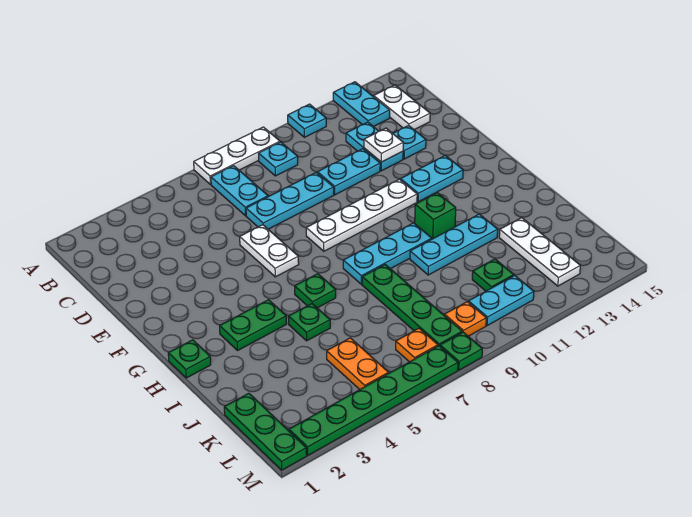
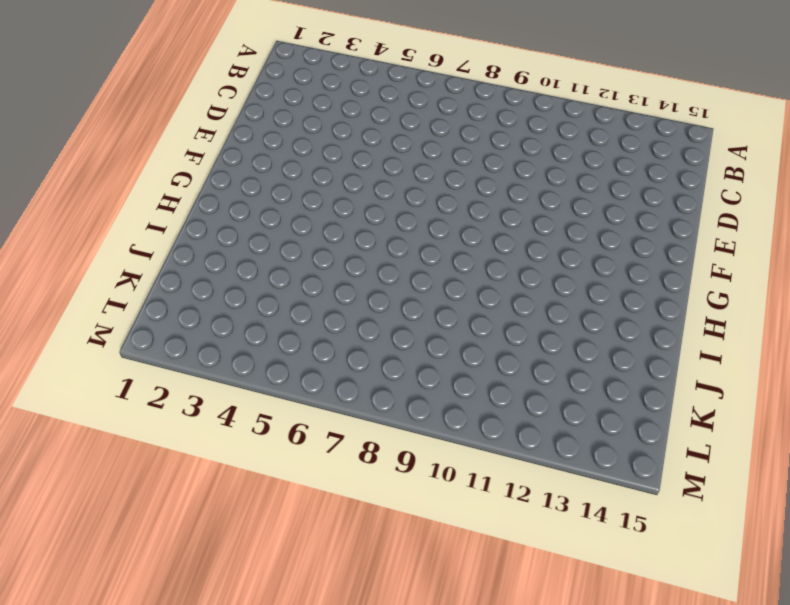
none -> white plate A7:A9 level 1
none -> cyan plate A11 level 1
none -> cyan plate A13:B13 level 1
none -> cyan plate B7:C7 level 1

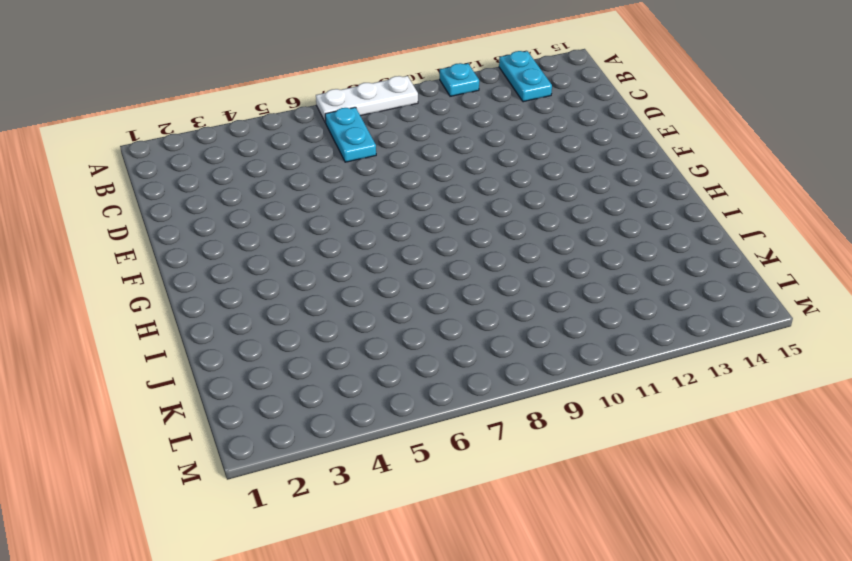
none -> cyan plate B9 level 1
none -> white plate B14:C14 level 1
none -> cyan plate C12:D12 level 1
none -> cyan plate D7:D9 level 1

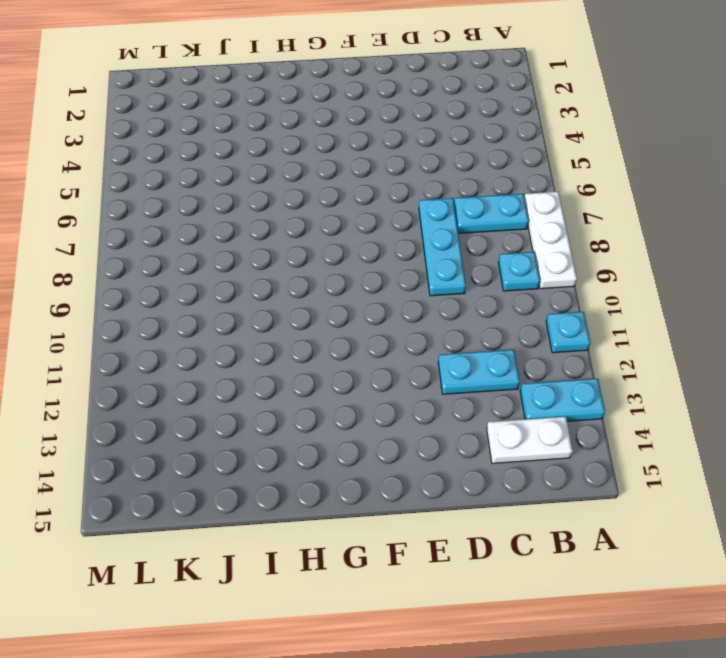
none -> cyan plate D10:D11 level 1
none -> cyan plate D13 level 1
none -> white plate E6:F6 level 1
none -> white plate F8:F11 level 1

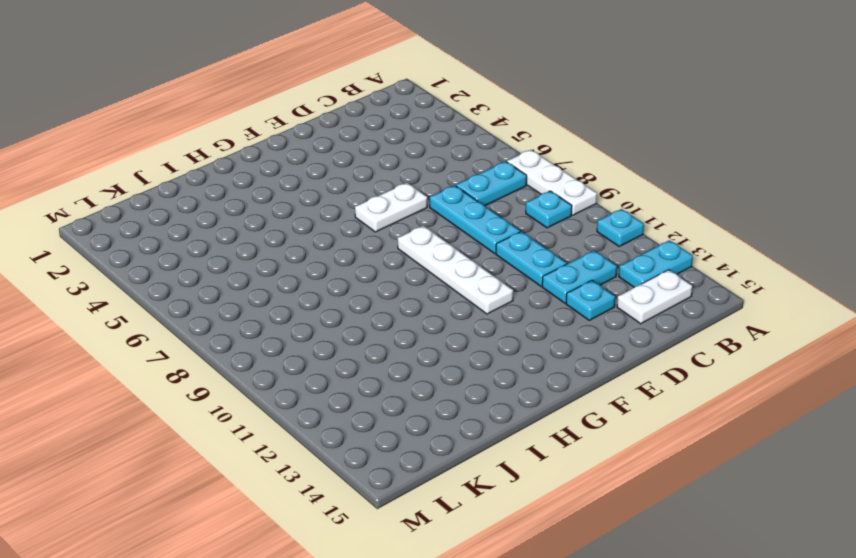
none -> cyan plate F12:F13 level 1
none -> green plate H1 level 1
none -> green plate H3:H4 level 1
none -> green plate H6 level 1

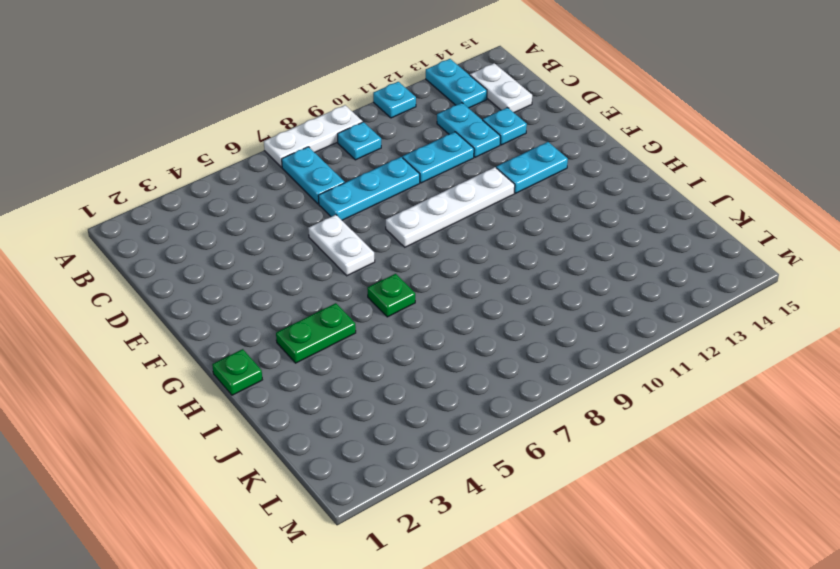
none -> cyan plate H8:H10 level 1
none -> green brick H11 level 1
none -> green plate I5 level 1
none -> green plate I8:L8 level 1

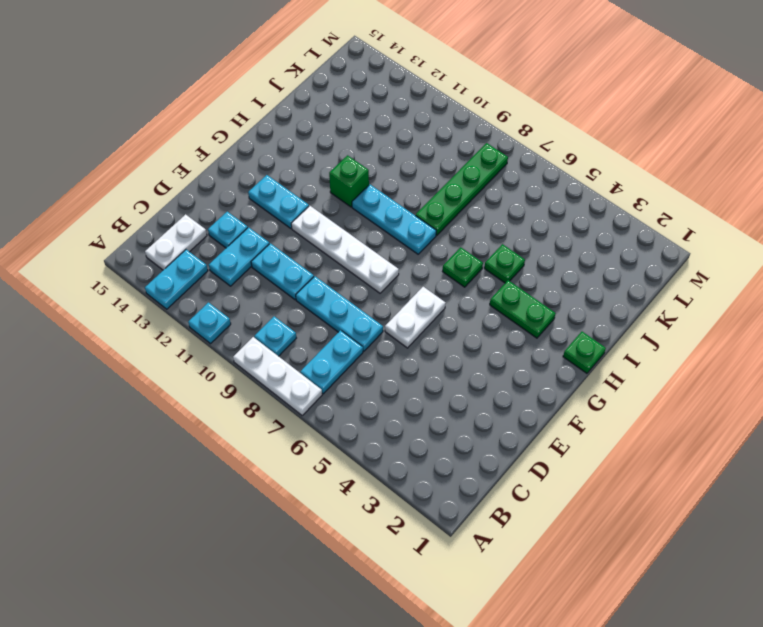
none -> cyan plate I10:I12 level 1
none -> white plate J13:L13 level 1
none -> green plate K1:M1 level 1
none -> orange plate K5:L5 level 1

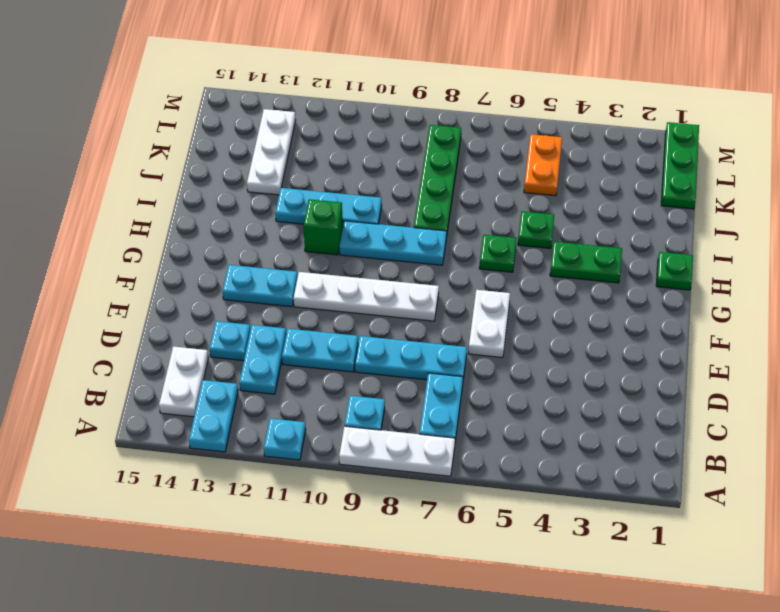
none -> green plate K11 level 1
none -> orange plate L7 level 1
none -> orange plate L9 level 1
none -> cyan plate L10:L11 level 1

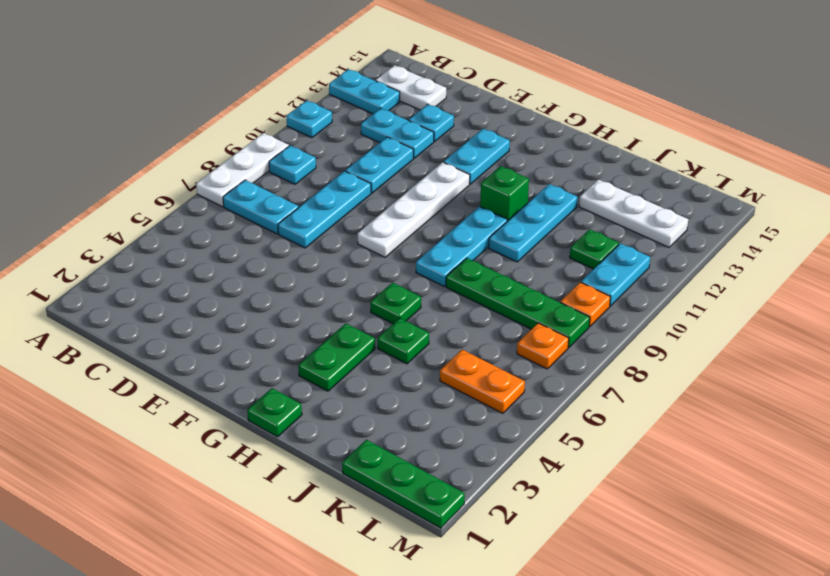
none -> white plate E6:F6 level 1
none -> green plate M2:M7 level 1
none -> green plate M8 level 1
none -> white plate D12 level 2

